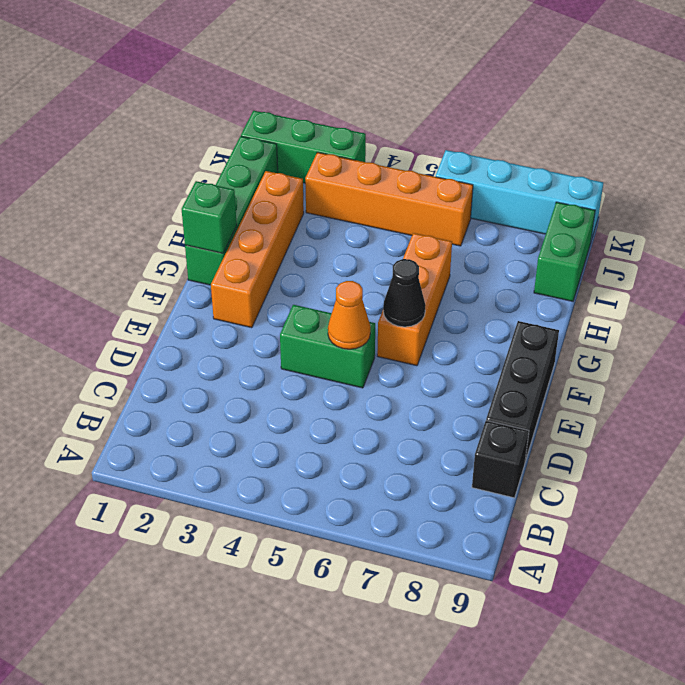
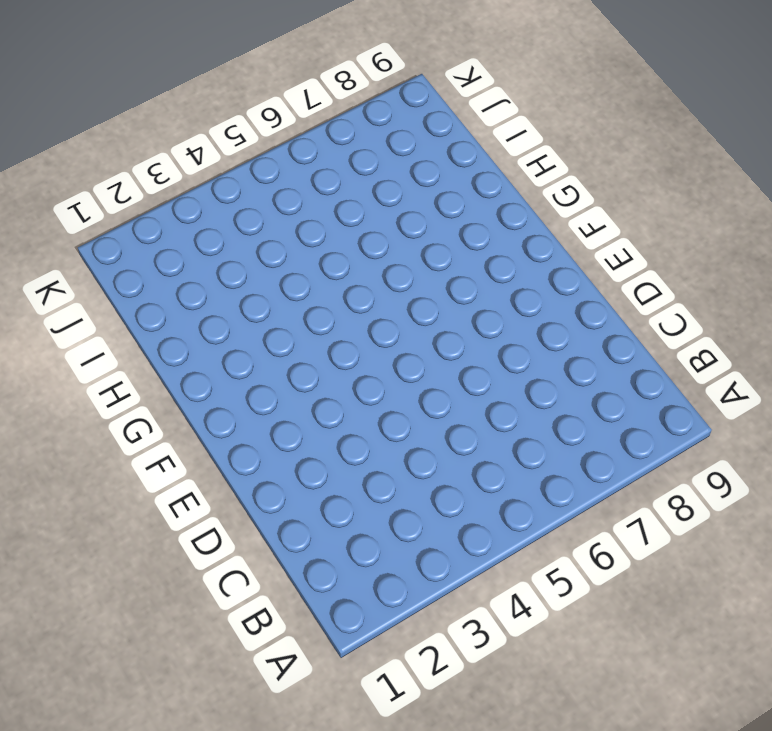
none -> black brick C9 level 1
none -> black brick D9:F9 level 1
none -> green brick E4:E5 level 1

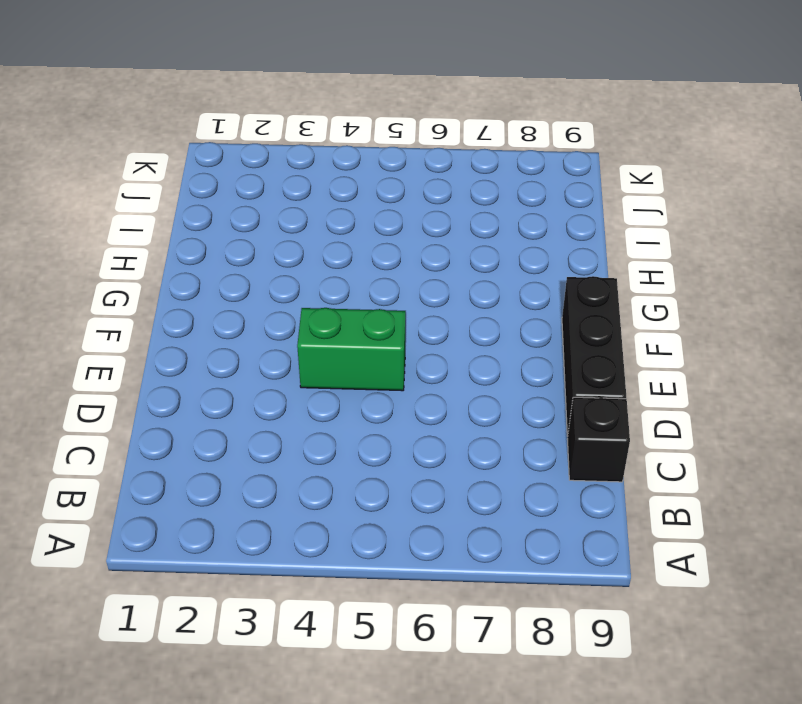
none -> orange brick F2:I2 level 1
none -> orange brick F6:H6 level 1
none -> green brick G1:J1 level 1

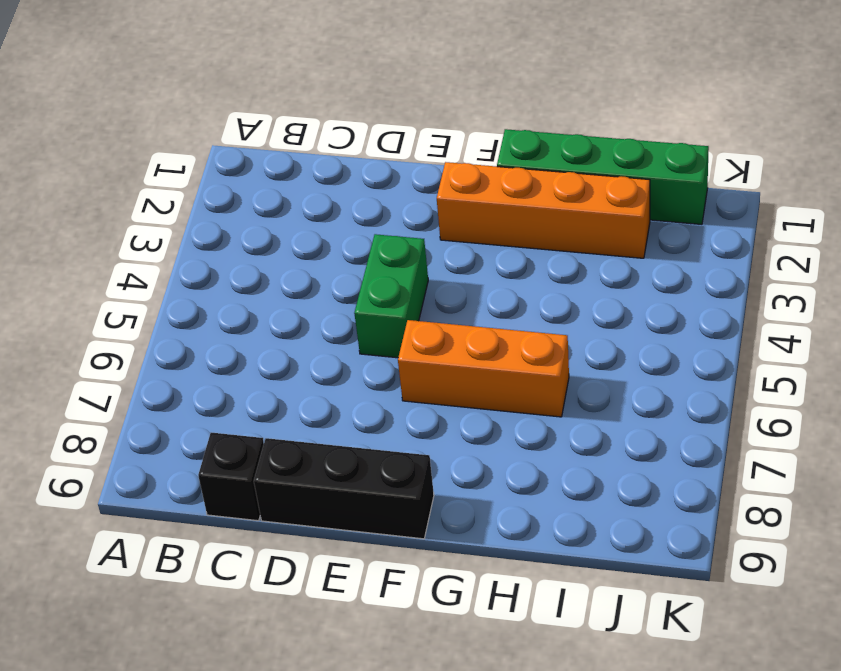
none -> green brick I9:J9 level 1
none -> orange brick J3:J6 level 1
none -> green brick K1:K3 level 1

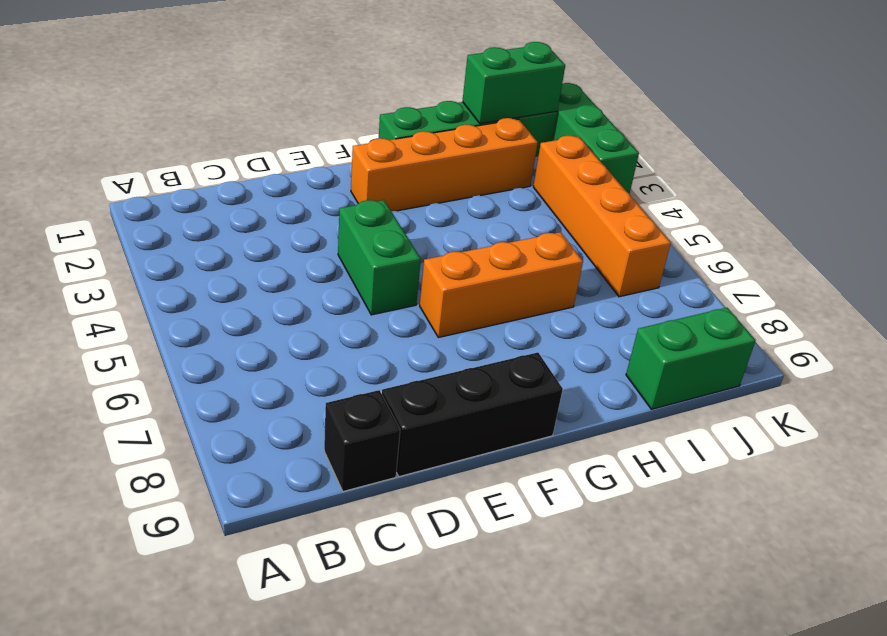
green brick I1:J1 level 2 -> none
none -> cyan brick K6:K9 level 1
none -> orange cone E5 level 2
none -> black cone F6 level 2

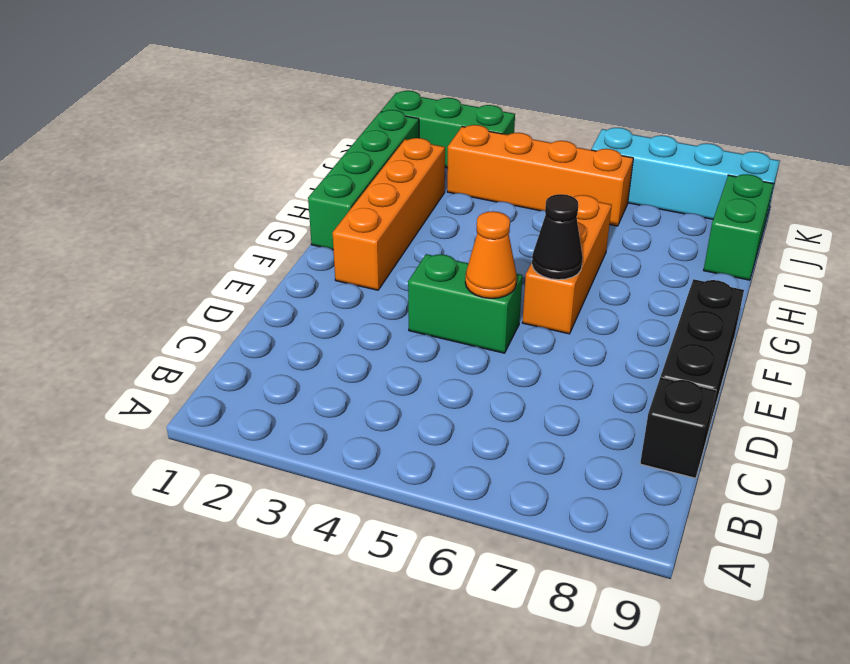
none -> green brick G1 level 2

